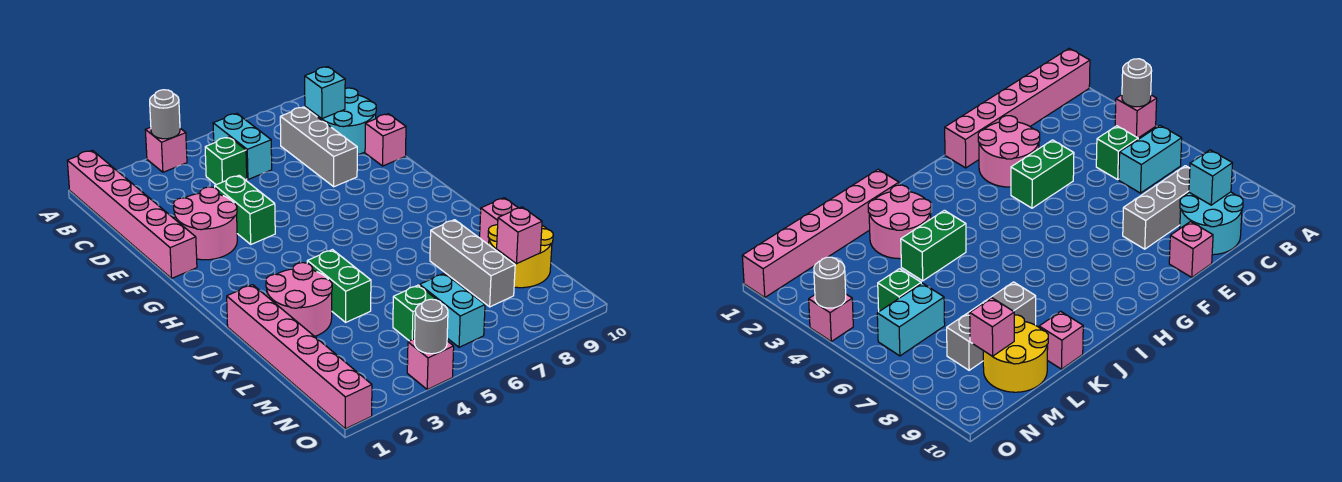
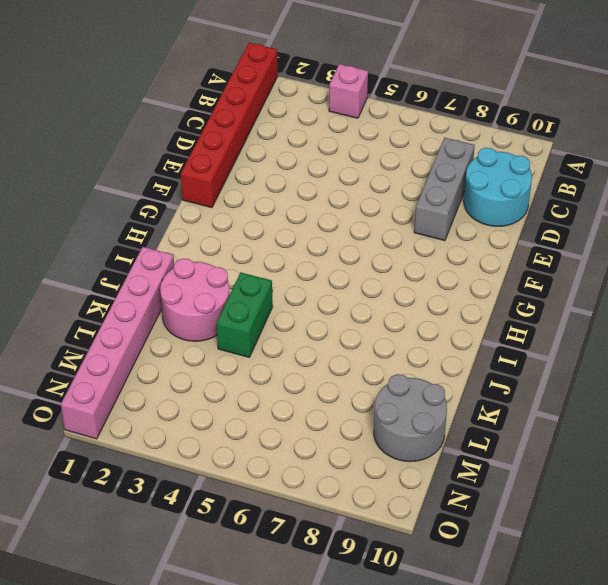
red brick A1:F1 level 1 -> pink brick A1:F1 level 1
grey round brick L9:M10 level 1 -> yellow round brick L9:M10 level 1
none -> cyan brick B6:C6 level 1
none -> green brick C5 level 1
none -> pink round brick E2:F3 level 1

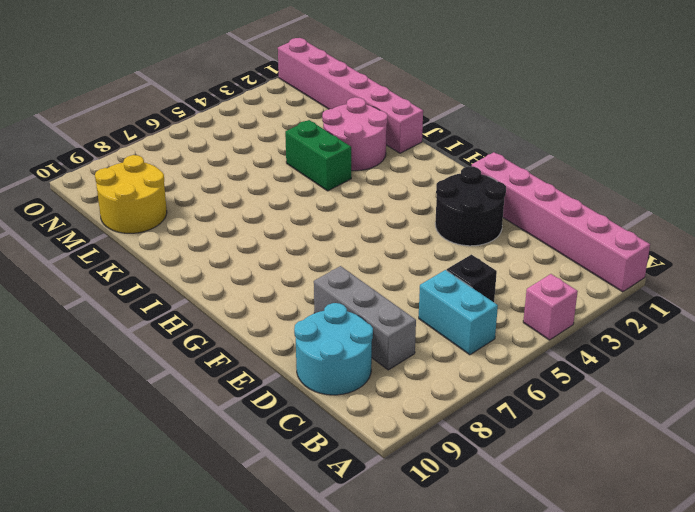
black brick C5 level 1 -> green brick C5 level 1
black round brick E2:F3 level 1 -> pink round brick E2:F3 level 1
none -> green brick E4:F4 level 1
none -> pink brick E10 level 1
none -> grey brick K8:M8 level 1

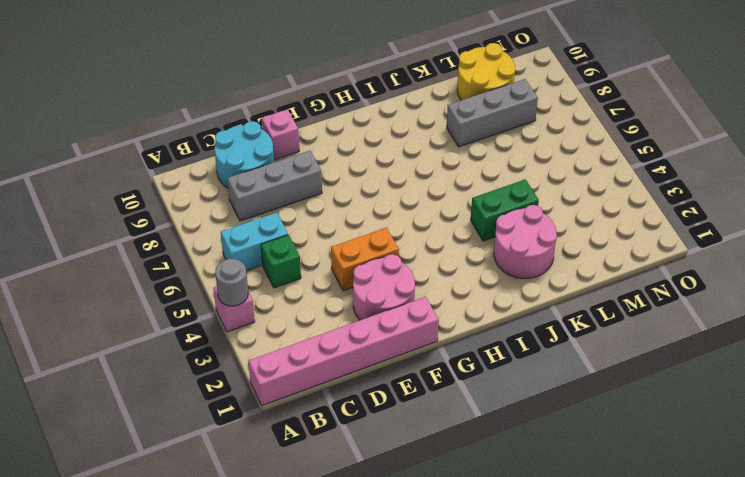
orange brick E4:F4 level 1 -> green brick E4:F4 level 1
none -> pink brick J1:O1 level 1
none -> pink brick K10 level 1
none -> green brick M5 level 1

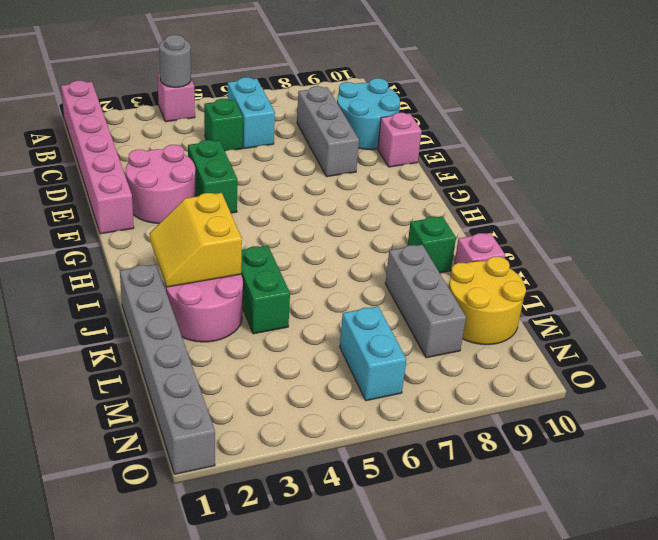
yellow slope I2:J3 level 2 top 3 -> none
grey brick J1:O1 level 1 -> pink brick J1:O1 level 1
green brick J9 level 1 -> green brick M5 level 1
none -> pink brick O4 level 1
none -> cyan brick C9 level 2
none -> pink brick M9 level 2

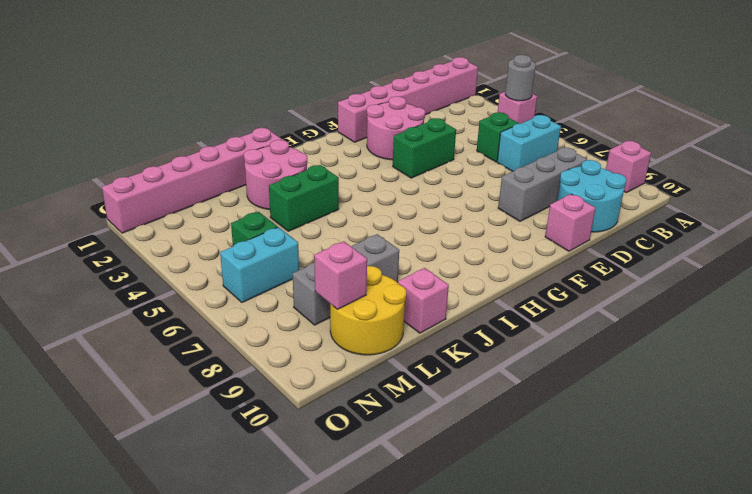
pink brick A9 level 1 -> pink brick O4 level 1
none -> cyan brick C9 level 2
none -> grey round brick O4 level 2

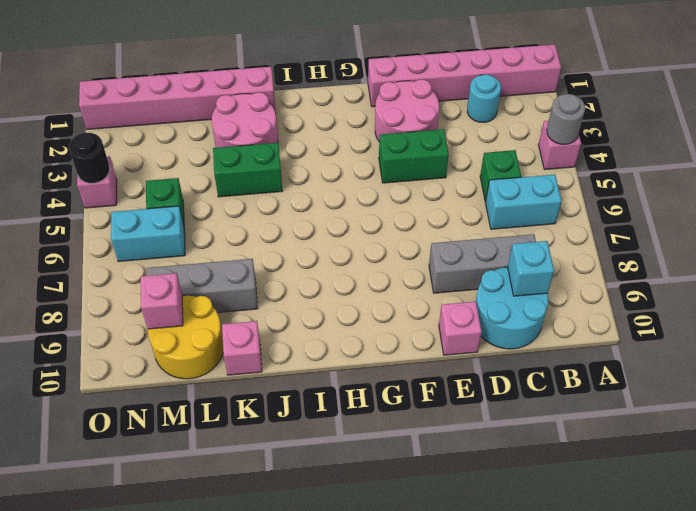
cyan round brick C2 level 1 -> none
black round brick O4 level 2 -> grey round brick O4 level 2

